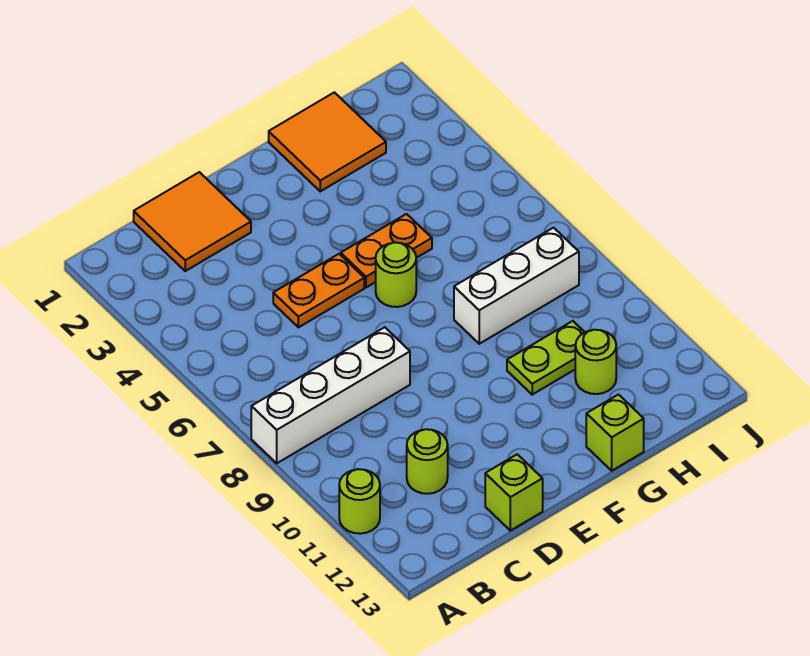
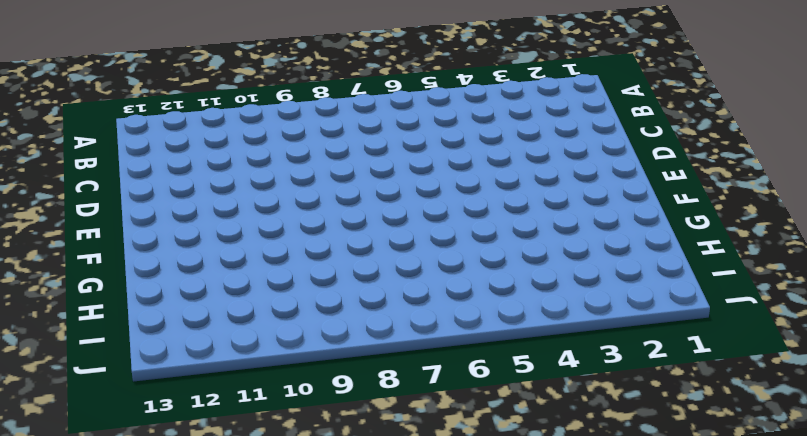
none -> white brick A8:D8 level 1
none -> lime round brick A11 level 1
none -> orange tile C1:D2 level 1

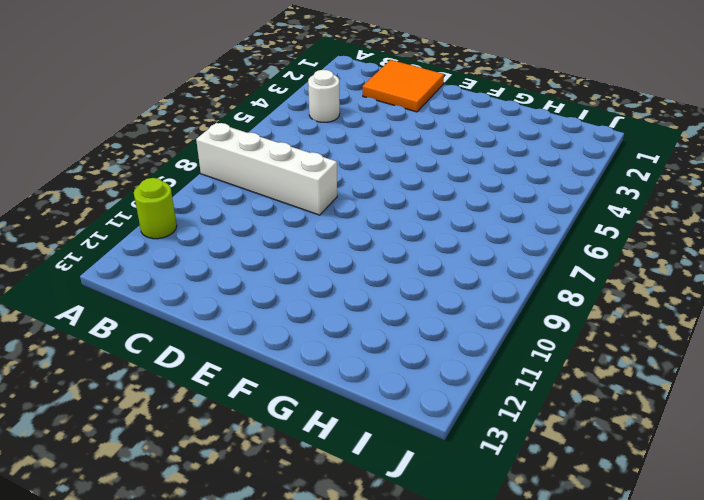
white round brick B4 level 1 -> none
none -> lime round brick C11 level 1
none -> orange plate D5:E5 level 1
none -> lime brick D13 level 1

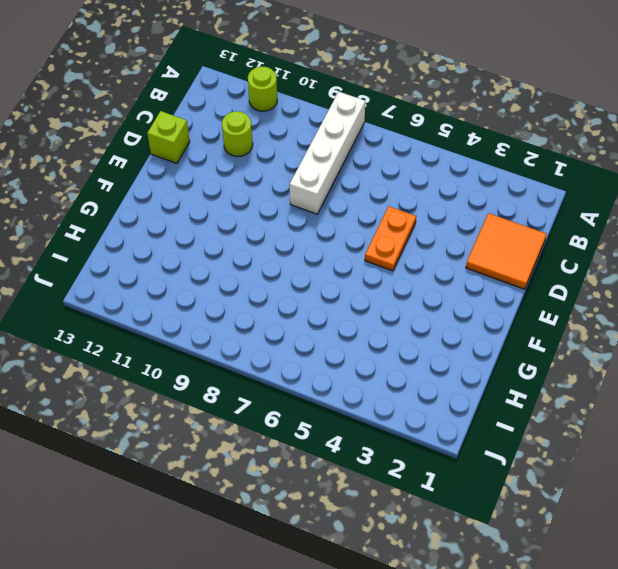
none -> orange plate F5:G5 level 1
none -> lime round brick F6 level 1
none -> orange tile G1:H2 level 1

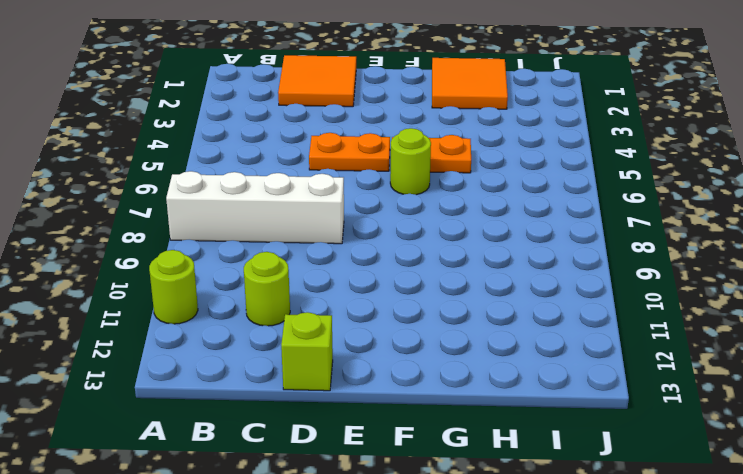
none -> white brick G8:I8 level 1
none -> lime plate G10:H10 level 1
none -> lime brick G13 level 1

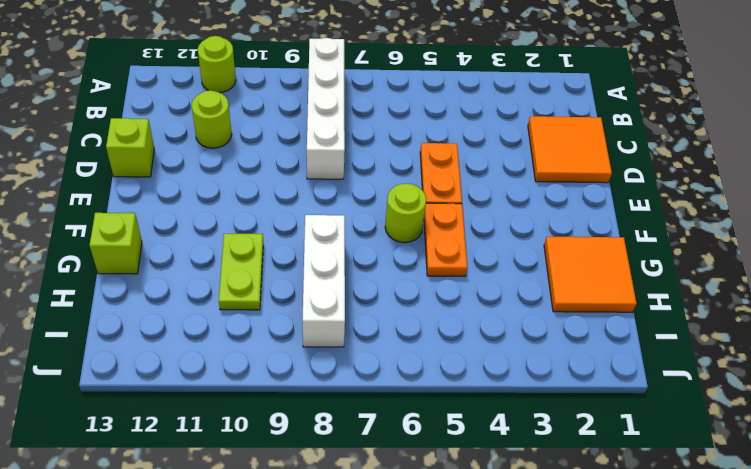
none -> lime round brick H11 level 1

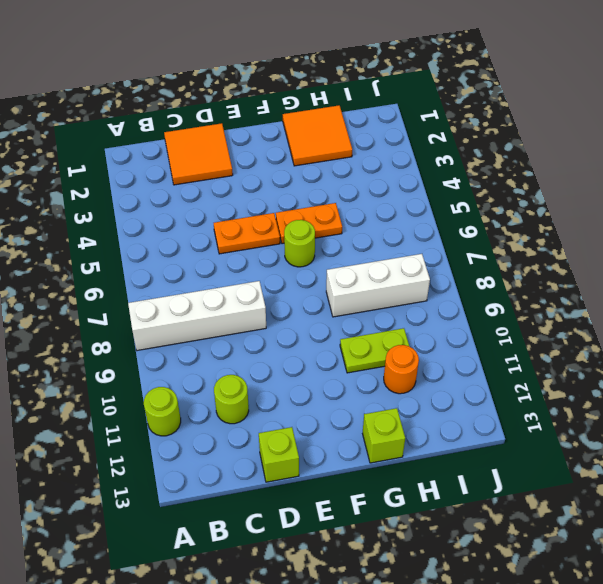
orange round brick H11 level 1 -> lime round brick H11 level 1

